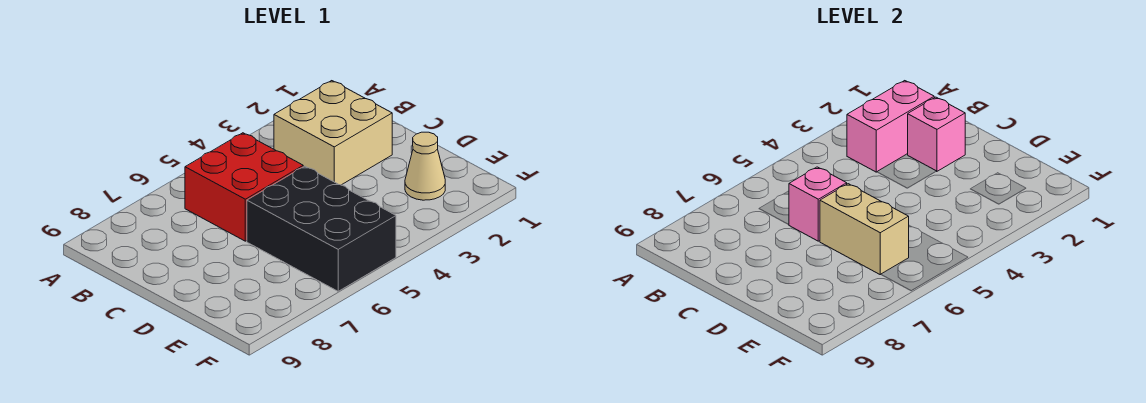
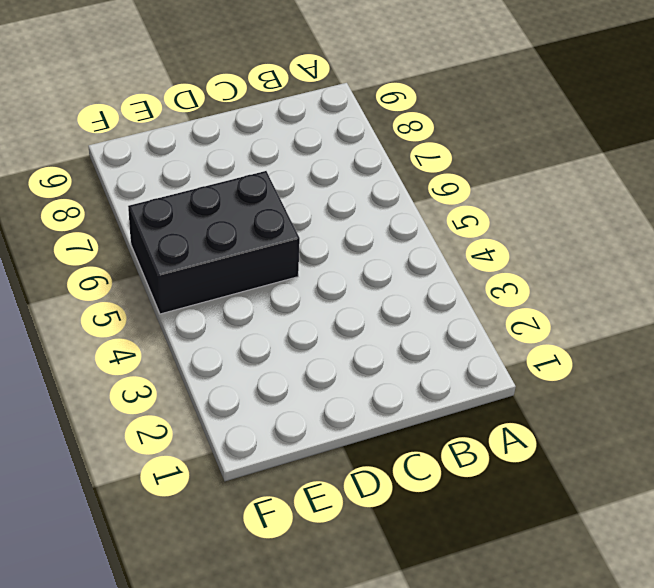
none -> tan brick B2:C3 level 1
none -> red brick B5:C6 level 1

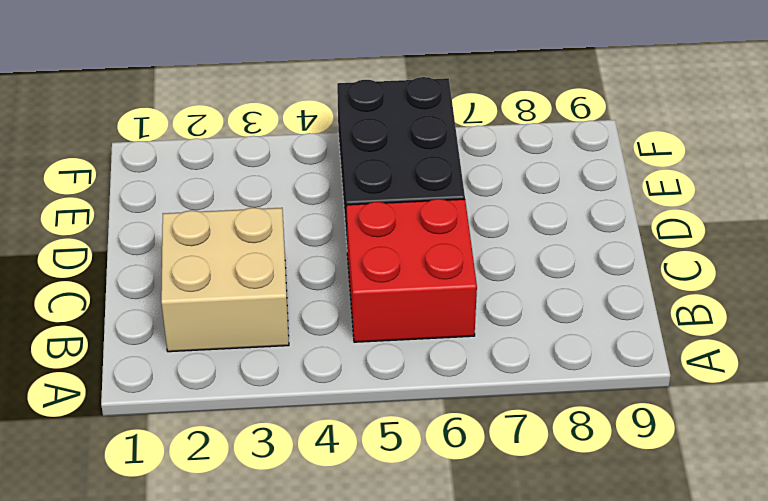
none -> tan cone E2 level 1
none -> pink brick B2:B3 level 2

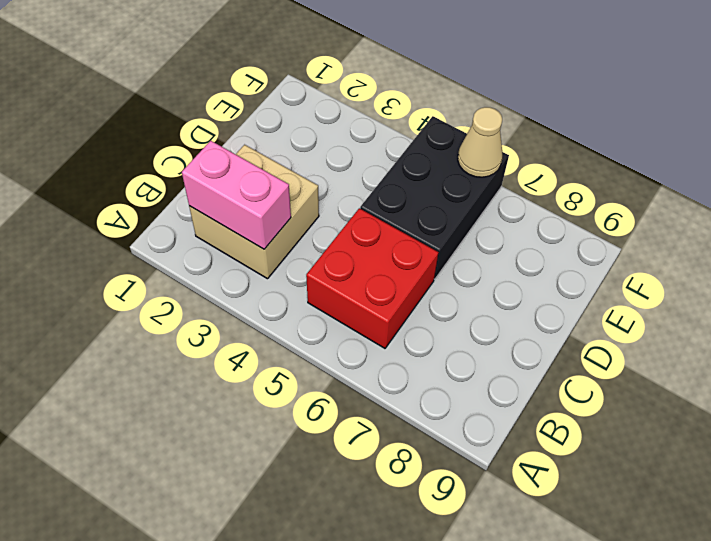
tan cone F6 level 2 -> tan cone E2 level 1
none -> pink brick C2 level 2
none -> pink brick C6 level 2

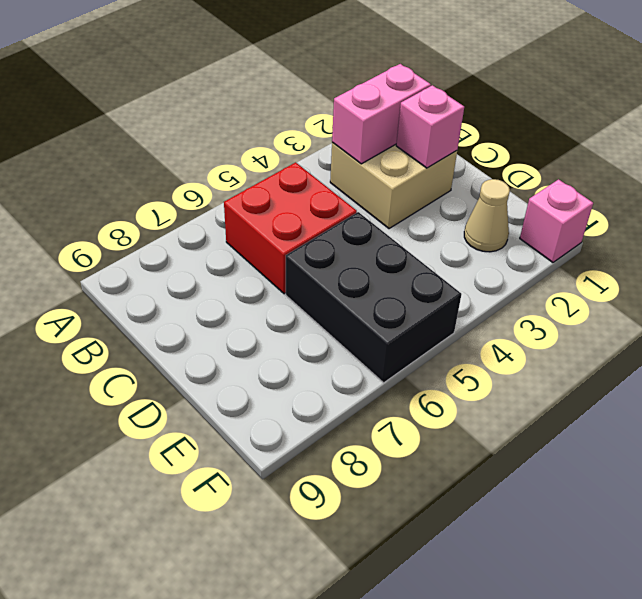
pink brick F1 level 1 -> pink brick C6 level 2
none -> tan brick D6:E6 level 2

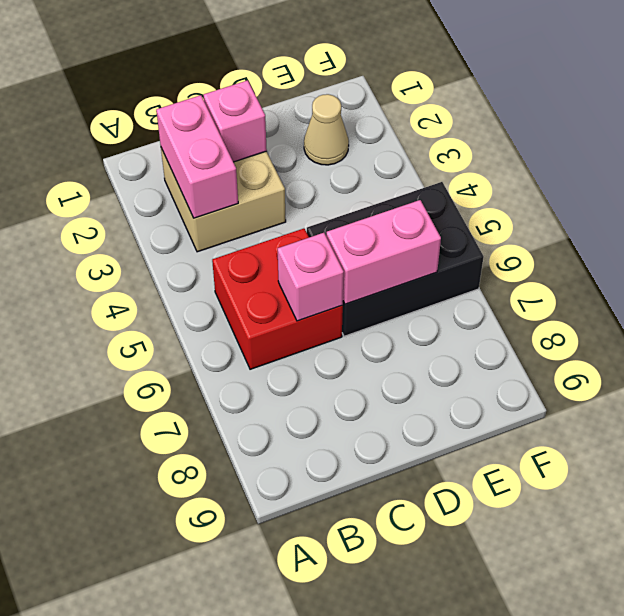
pink brick D6:E6 level 2 -> tan brick D6:E6 level 2

